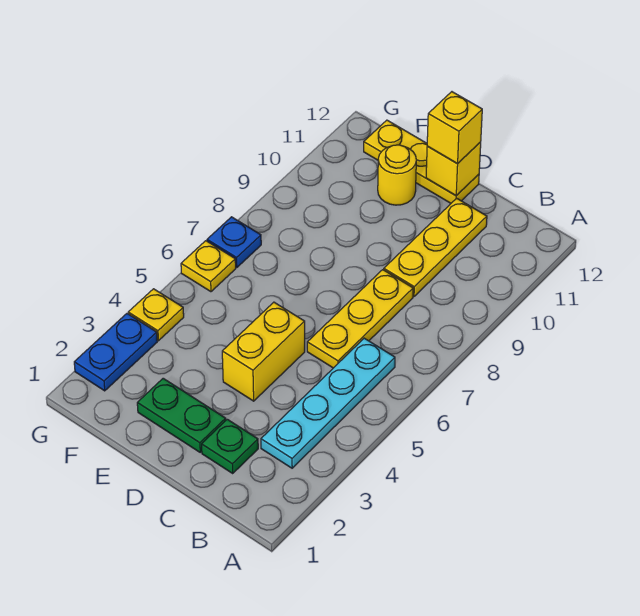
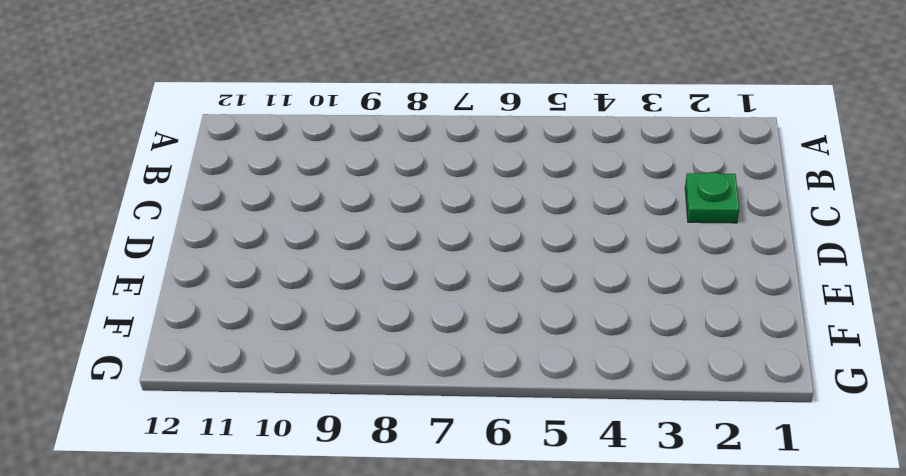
none -> cyan plate B3:B6 level 1
none -> yellow plate C6:C8 level 1
none -> yellow plate C9:C11 level 1

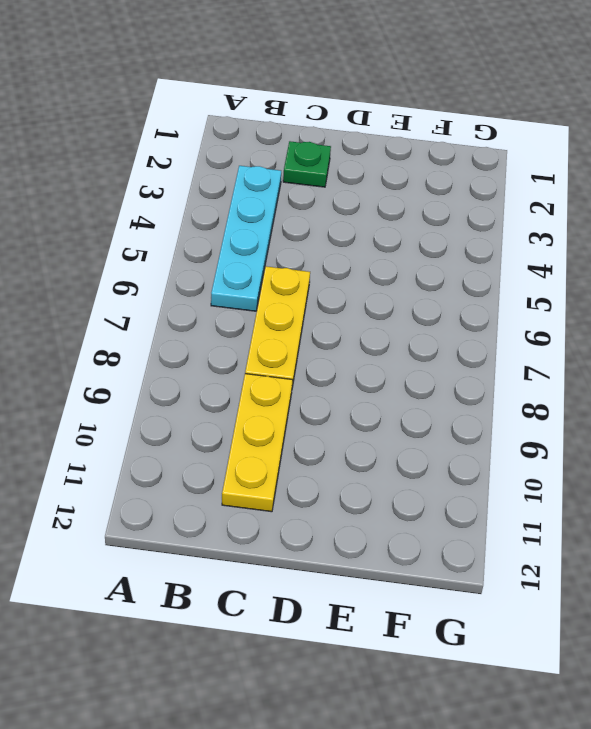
none -> green plate D2:E2 level 1
none -> yellow brick D4:D5 level 1
none -> yellow plate D12:F12 level 1

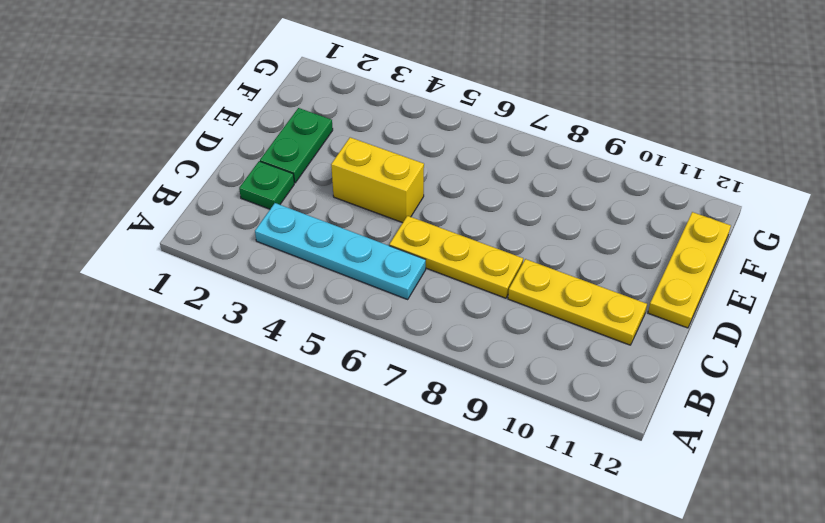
none -> yellow round brick E11 level 1
none -> blue plate G2:G3 level 1
none -> yellow plate G4 level 1

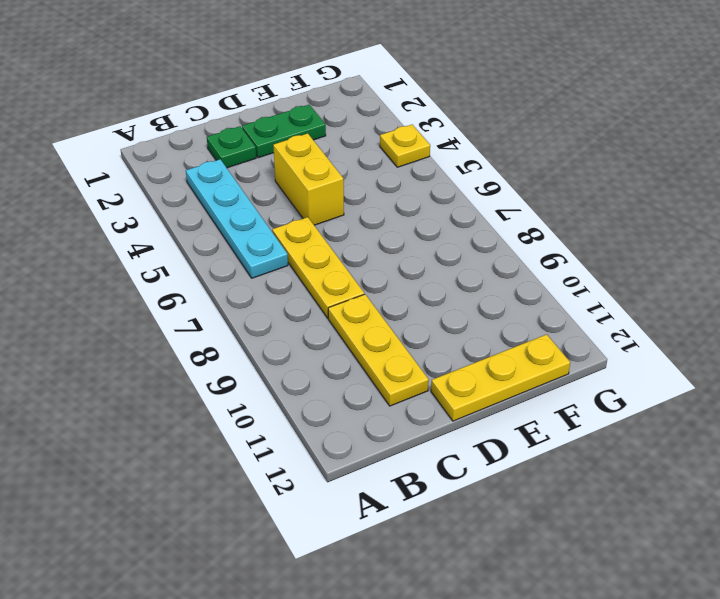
none -> yellow round brick E11 level 1
none -> blue plate G2:G3 level 1
none -> yellow plate G6 level 1

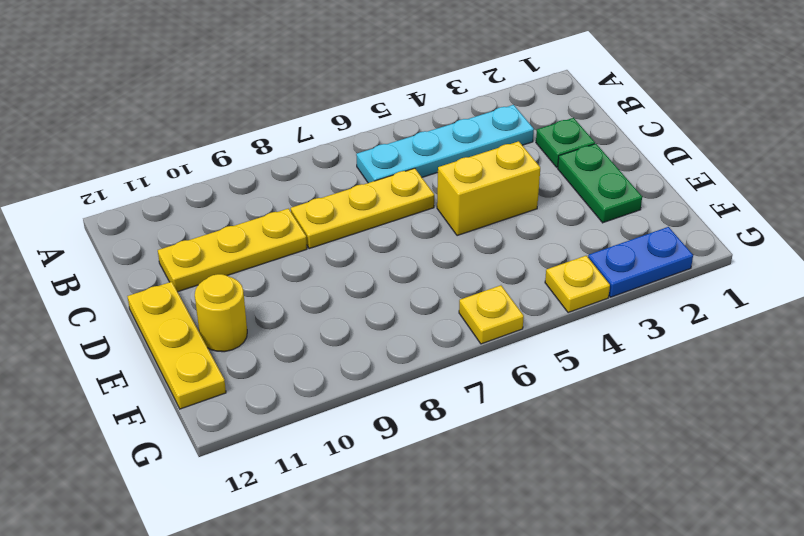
none -> blue plate G7 level 1
none -> yellow brick D12 level 2
none -> yellow brick D12 level 3

